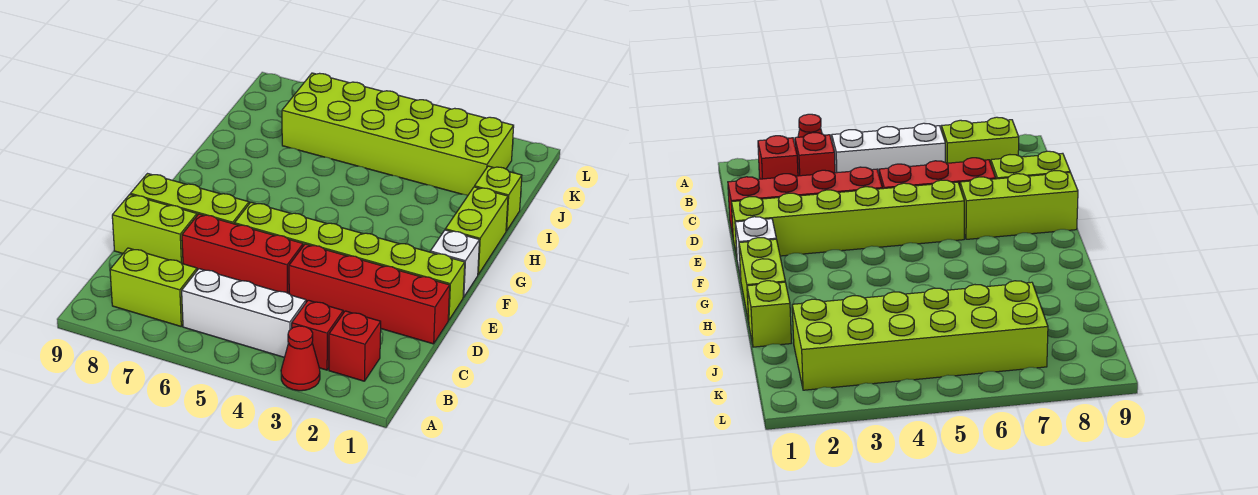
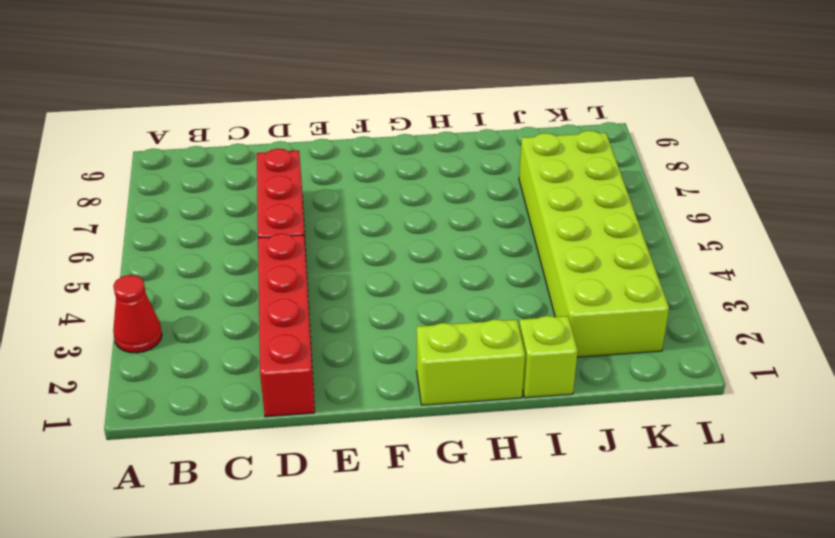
none -> red brick B2 level 1
none -> red brick B3 level 1
none -> white brick B4:B6 level 1

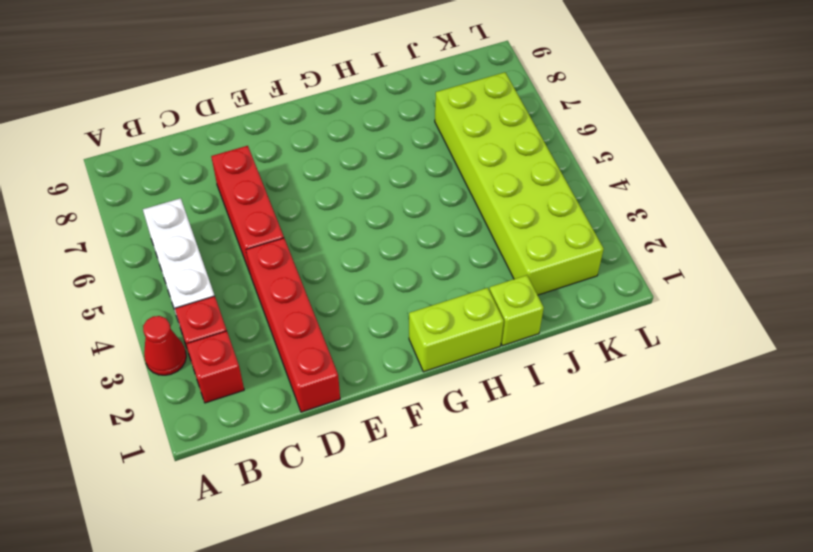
none -> lime brick B7:B8 level 1
none -> lime brick D8:D9 level 1
none -> lime brick E1:E6 level 1

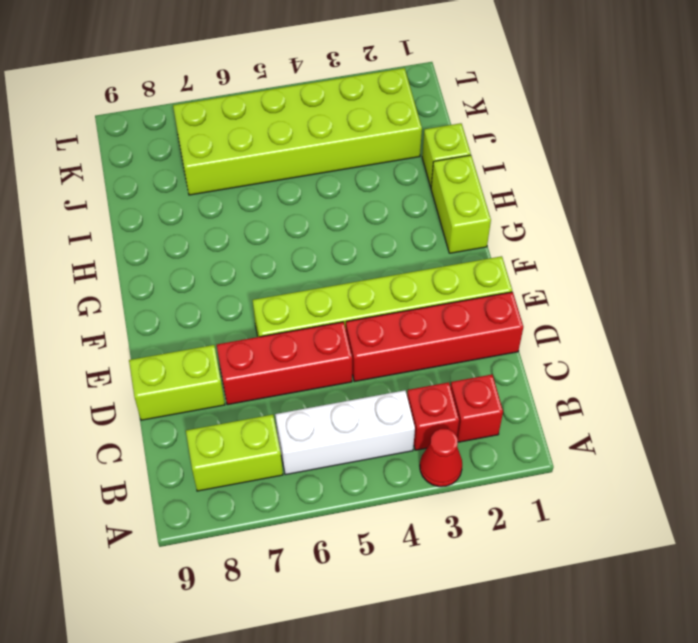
none -> lime brick E7:E9 level 1
none -> white brick F1 level 1

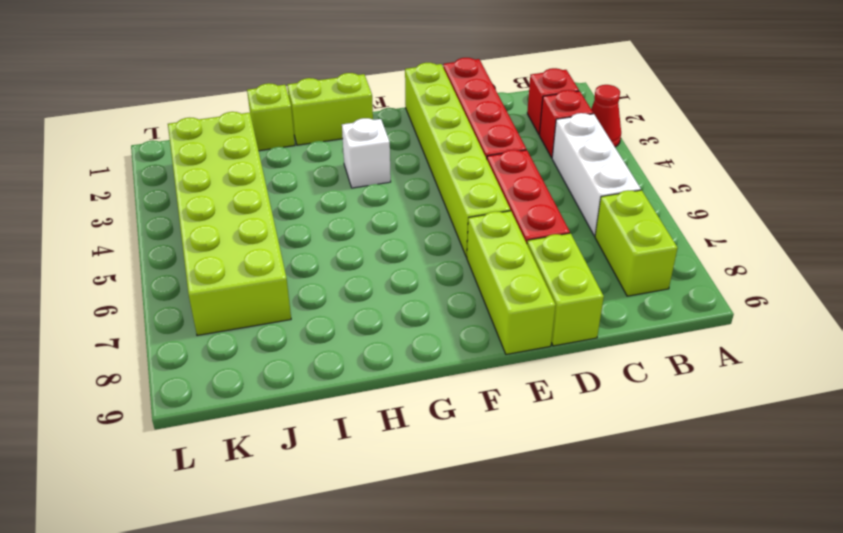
white brick G3 level 1 -> white brick F1 level 1

